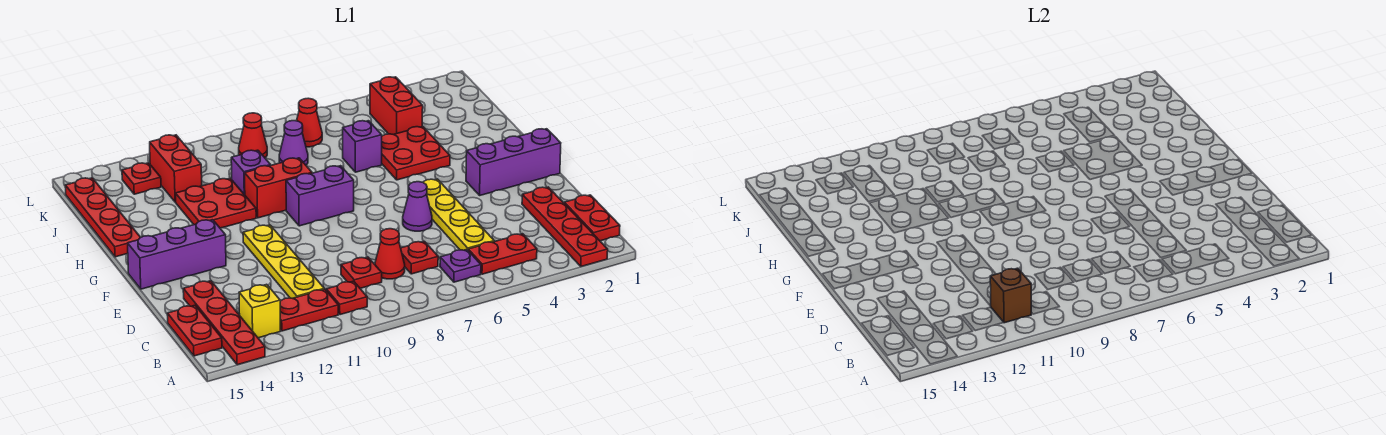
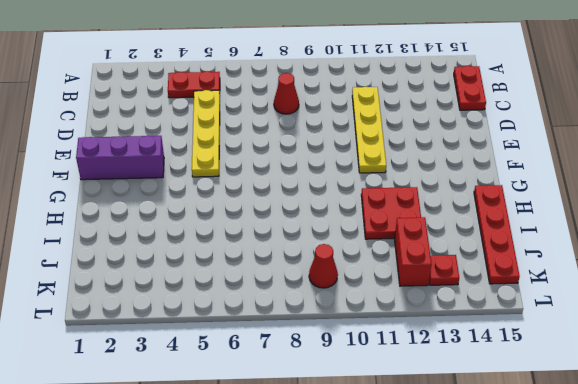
none -> red plate A2:D2 level 1
none -> red plate A14:D14 level 1
none -> red plate B1:C1 level 1
none -> purple plate B6 level 1

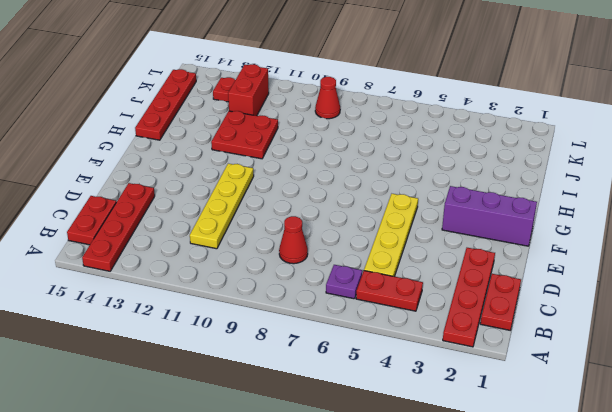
none -> red plate B10 level 1
none -> red plate B11:B12 level 1
none -> yellow brick B13 level 1
none -> red plate C7 level 1

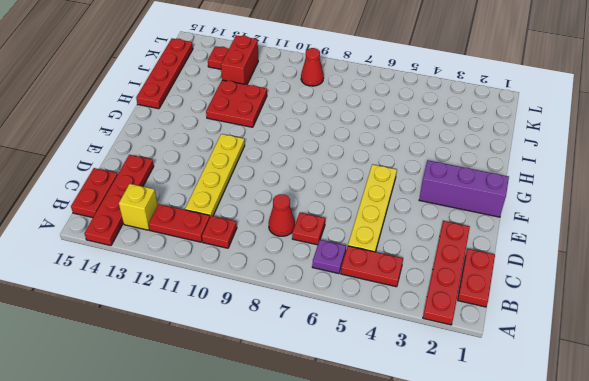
none -> red plate C9 level 1
none -> purple cone E6 level 1
none -> purple brick F13:F15 level 1
none -> purple brick G8:G9 level 1

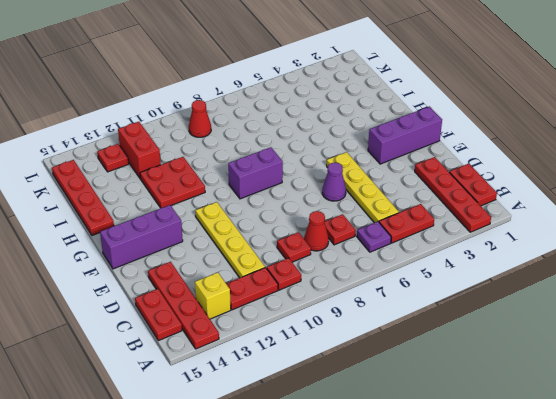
none -> red plate H4:I5 level 1
none -> red brick H9:H10 level 1
none -> purple brick I6 level 1
none -> purple brick I10 level 1

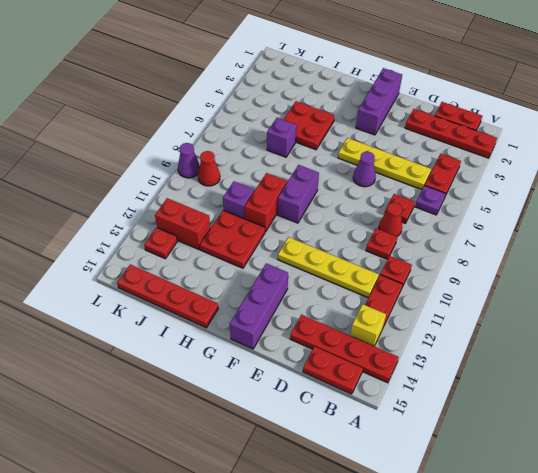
purple cone L9 level 1 -> purple cone J8 level 1
none -> red brick J4:K4 level 1
none -> red cone K7 level 1
none -> brown brick B11 level 2

